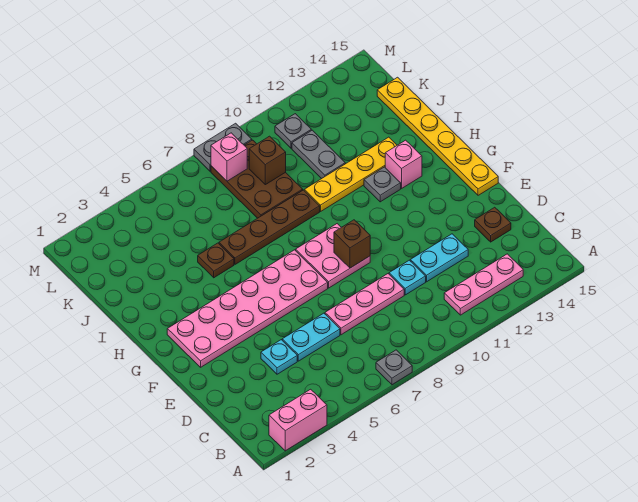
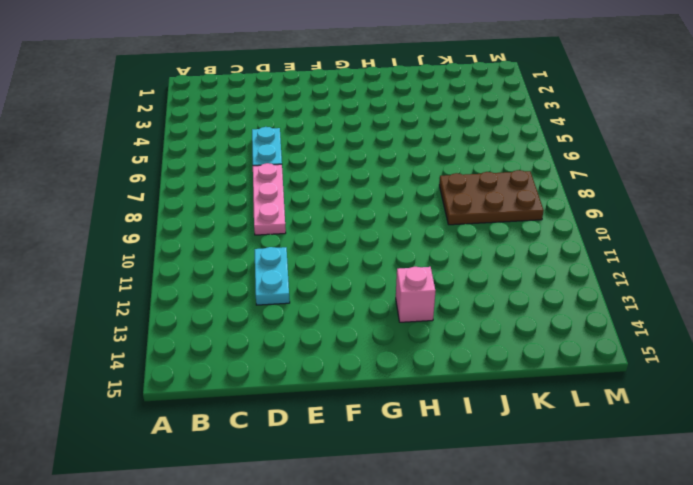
none -> pink brick A2:A3 level 1
none -> grey plate A7 level 1
none -> pink plate B11:B13 level 1

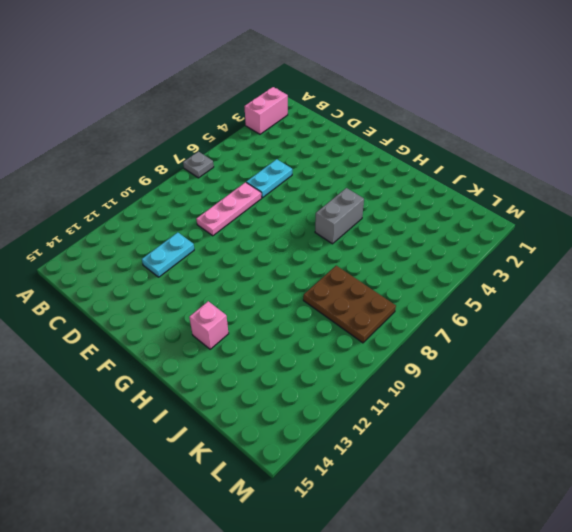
grey brick H5:H6 level 1 -> none
none -> pink plate B11:B13 level 1
none -> cyan plate D4 level 1
none -> cyan plate D10 level 1

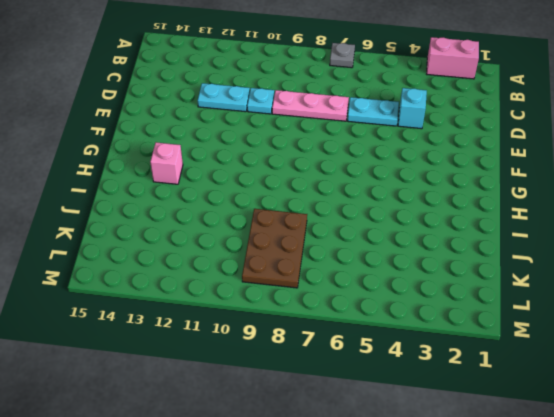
cyan brick D4 level 1 -> cyan plate D4 level 1
none -> pink plate B11:B13 level 1
none -> brown plate D14 level 1
none -> pink plate F2:G7 level 1

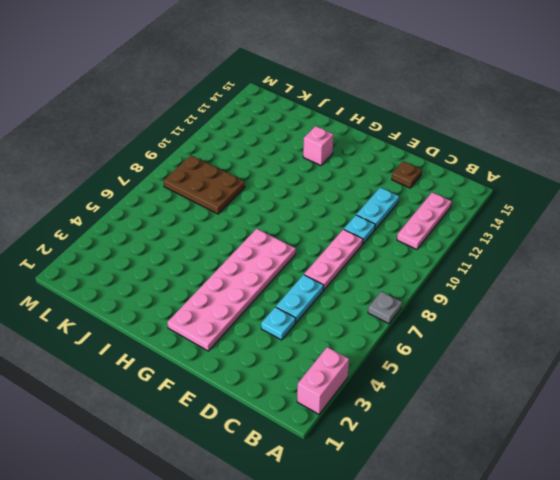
none -> pink plate F8:G9 level 1
none -> yellow plate F15:K15 level 1
none -> grey plate H12 level 1

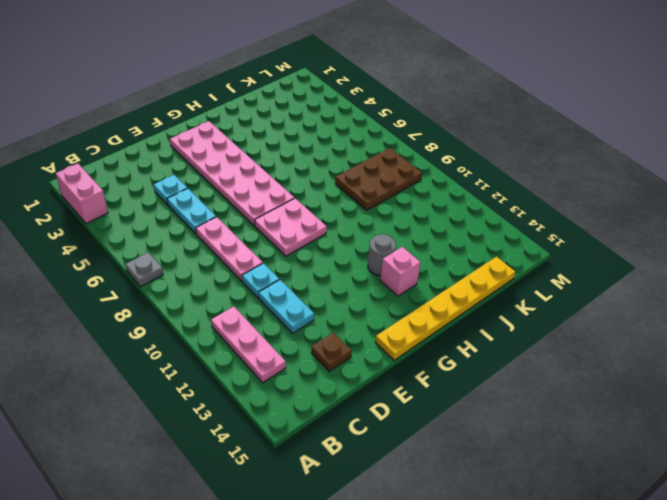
grey round brick H12 level 1 -> grey plate H12 level 1
none -> brown plate I5 level 1
none -> brown plate I6:I9 level 1
none -> yellow plate I10:I13 level 1

